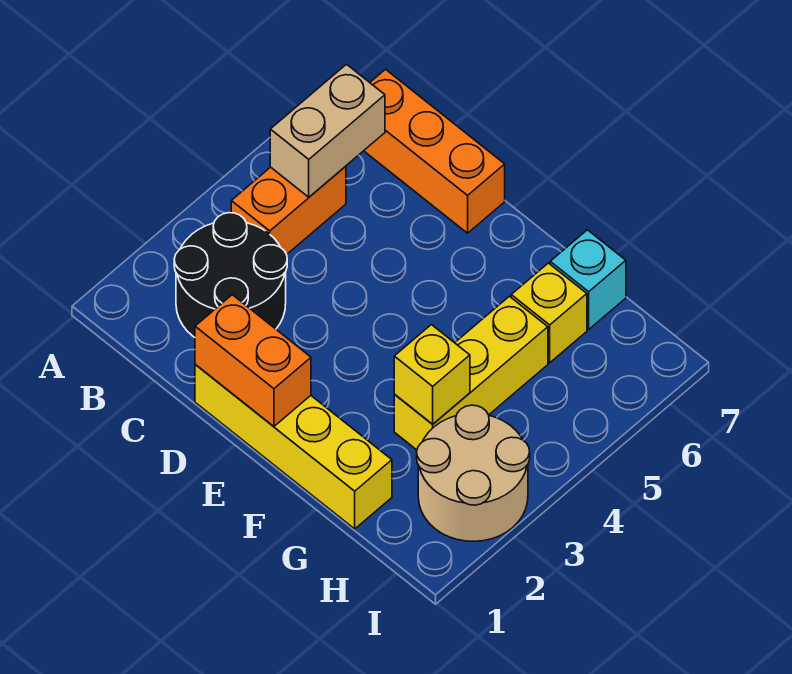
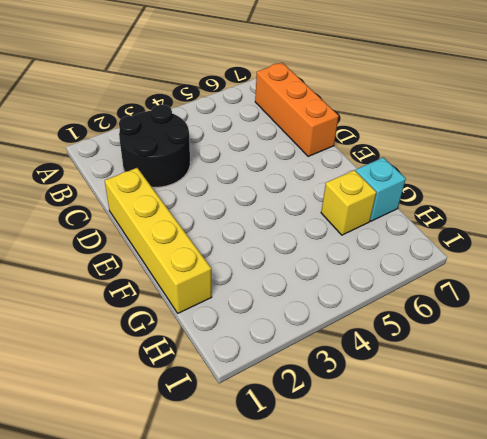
none -> orange brick B4:B5 level 1
none -> yellow brick G3:G5 level 1

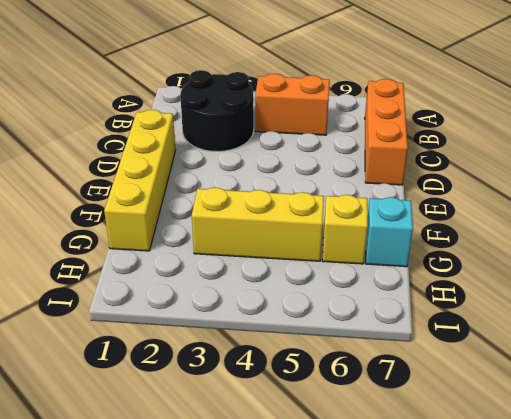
none -> tan round brick H2:I3 level 1
none -> tan brick B5:B6 level 2

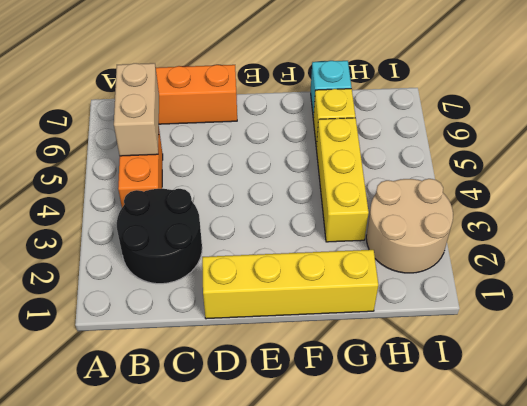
none -> orange brick D1:E1 level 2
none -> yellow brick G3 level 2

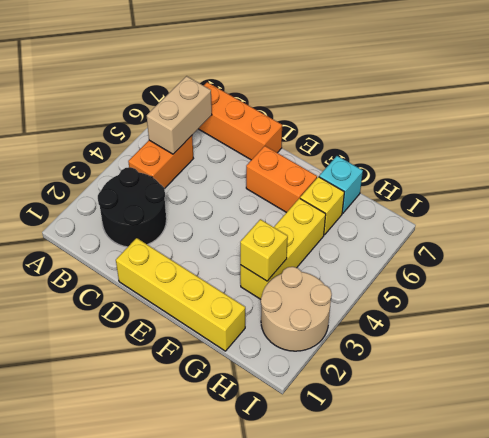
orange brick E6:F6 level 1 -> orange brick D1:E1 level 2

